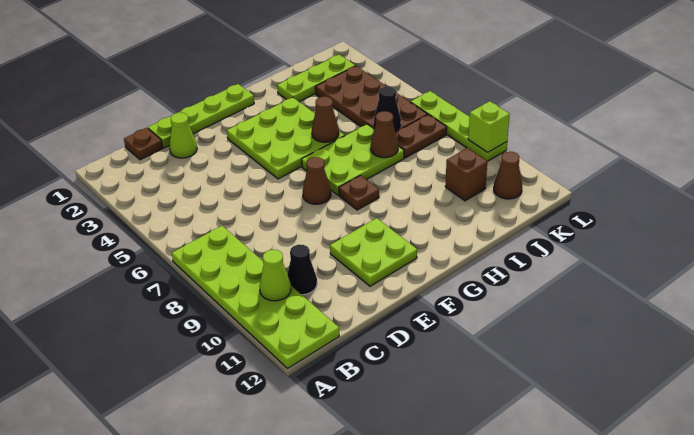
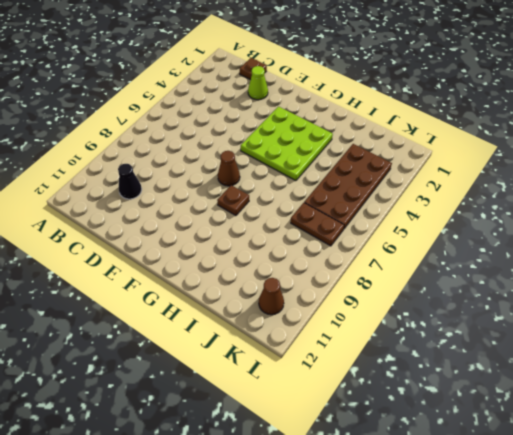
none -> lime plate A7:B12 level 1
none -> lime plate D1:G1 level 1
none -> lime plate E10:F11 level 1

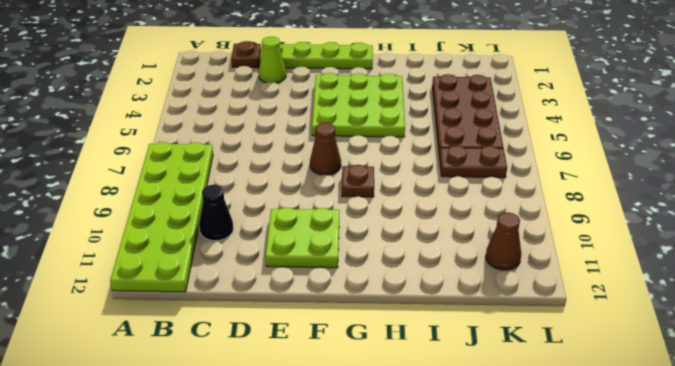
none -> lime plate G6:I7 level 1
none -> lime plate I2:K2 level 1
none -> brown brick J10 level 1

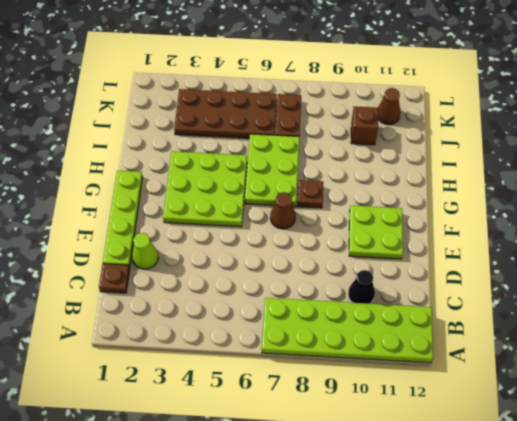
none -> lime plate I2:K2 level 1
none -> lime plate L6:L9 level 1
none -> lime cone B10 level 2

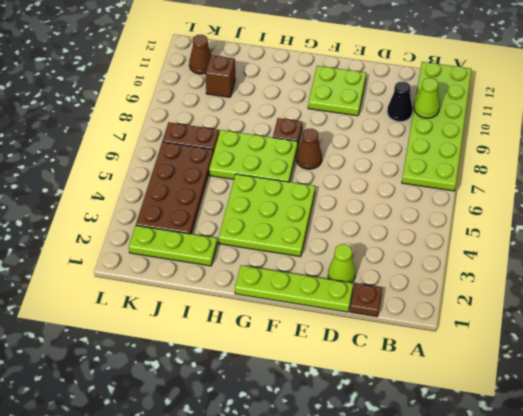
none -> lime plate L6:L9 level 1
none -> brown cone H5 level 2
none -> brown cone I7 level 2

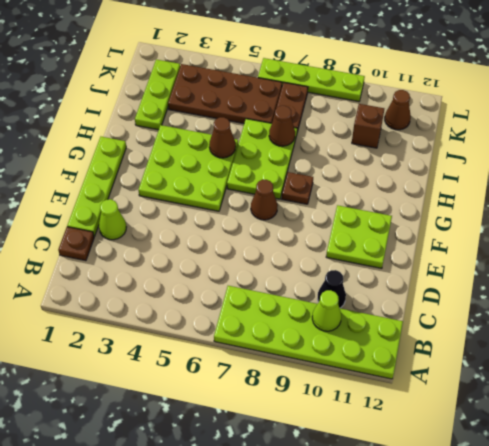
none -> black cone J6 level 2
none -> lime brick L9 level 2

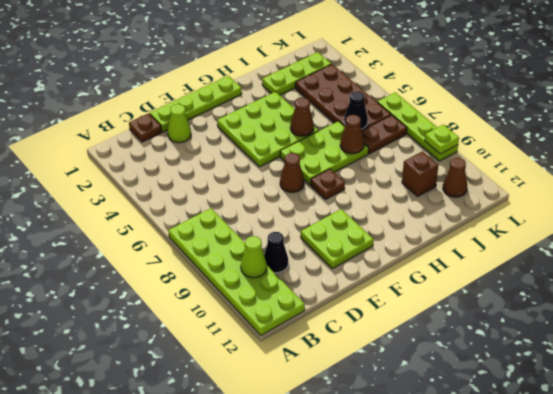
lime plate L9 level 2 -> lime brick L9 level 2

